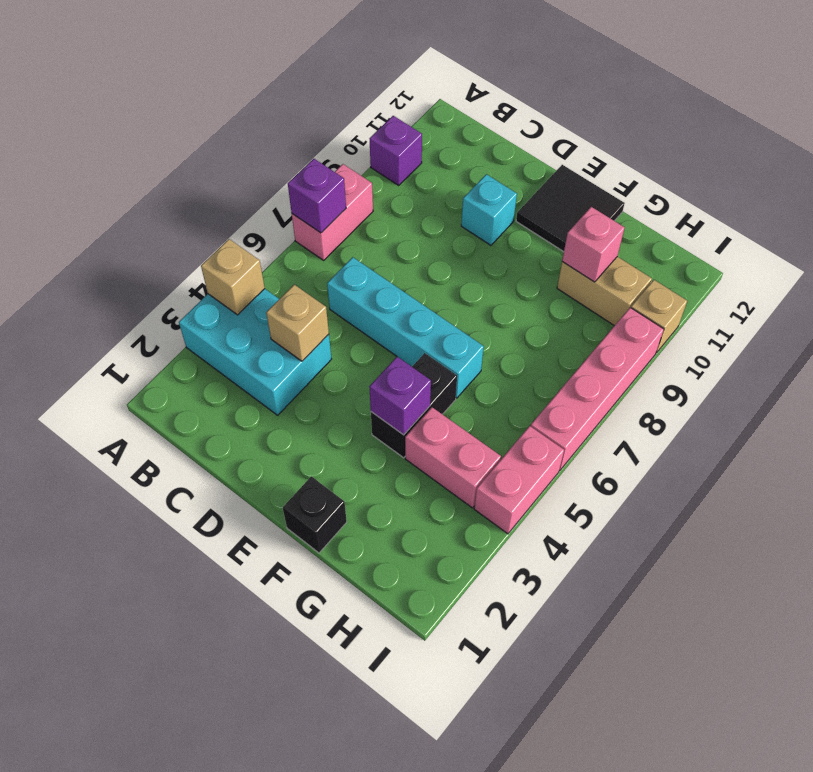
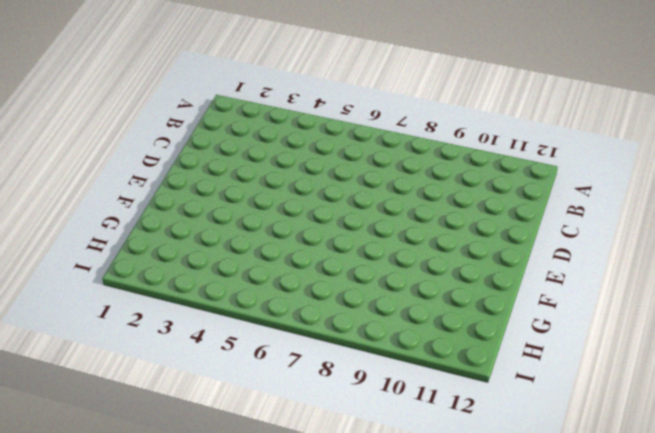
none -> cyan brick A3:C4 level 1
none -> pink brick A7:A8 level 1
none -> purple brick A10 level 1

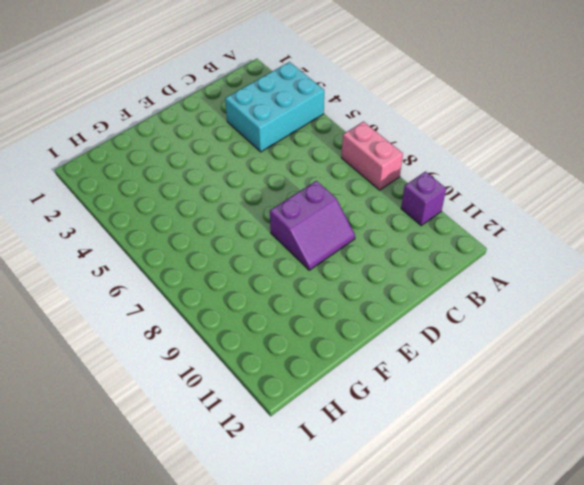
purple slope D8:E9 level 1 top 8 -> none
none -> cyan brick C6:F6 level 1
none -> cyan brick D10 level 1
none -> black tile E11:F12 level 1

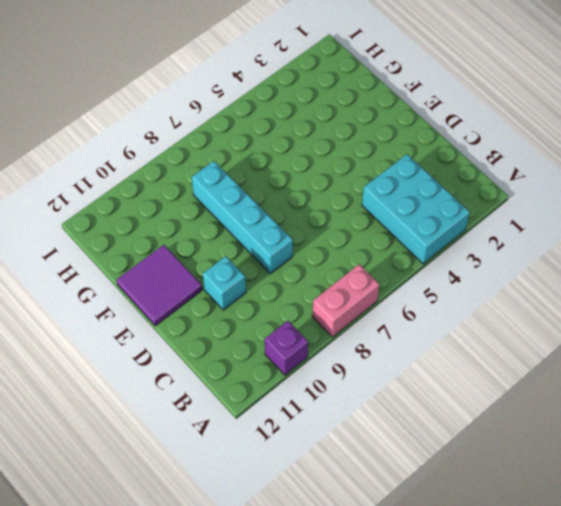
cyan brick D8:G8 level 1 -> cyan brick C6:F6 level 1
purple tile E11:F12 level 1 -> black tile E11:F12 level 1
none -> black brick F1 level 1
none -> black brick F4:F5 level 1
none -> pink brick G4:H4 level 1

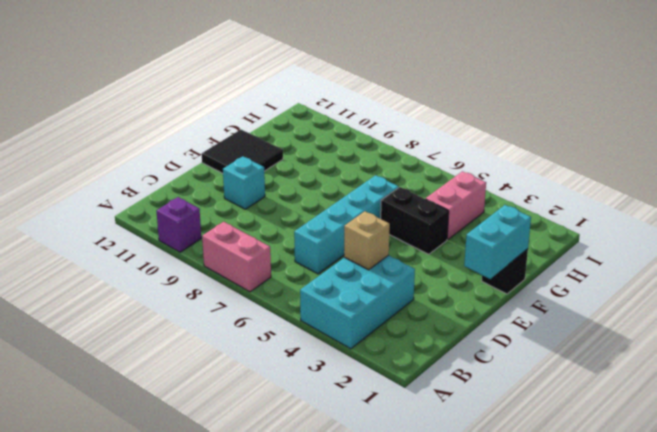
cyan brick E1:F1 level 2 -> none
none -> tan brick G10:H10 level 1
none -> pink brick I4:I5 level 1
none -> pink brick I6:I9 level 1

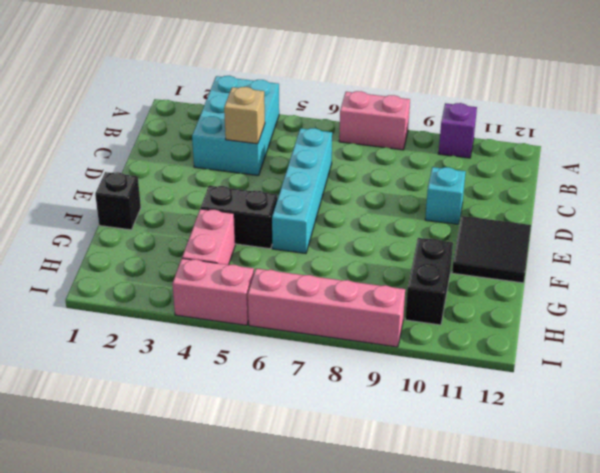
black brick G10:H10 level 1 -> tan brick G10:H10 level 1
none -> tan brick I10 level 1
none -> tan brick A4 level 2
none -> purple brick A7 level 2

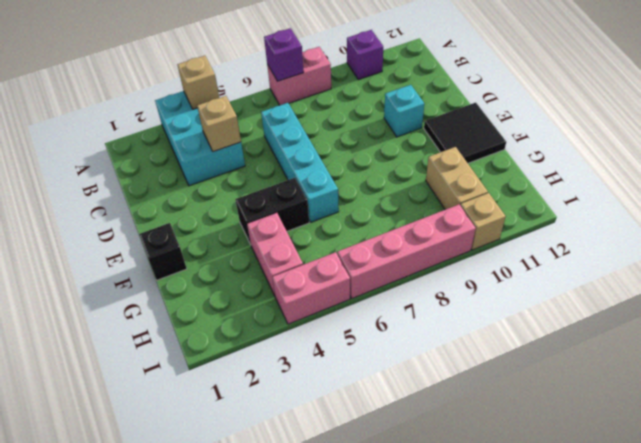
none -> purple brick F4 level 2
none -> pink brick G10 level 2

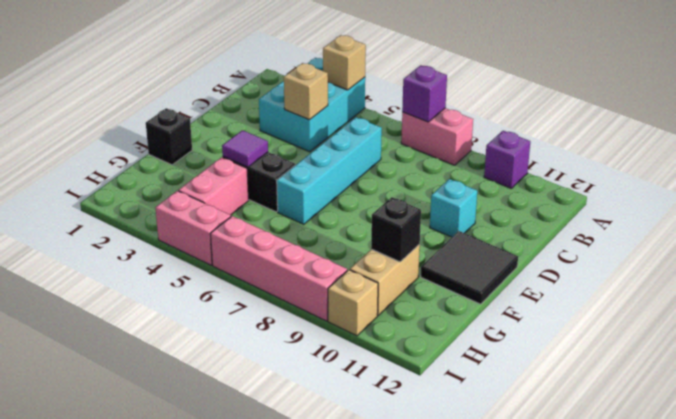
purple tile F4 level 2 -> purple brick F4 level 2
black brick G10 level 2 -> pink brick G10 level 2

